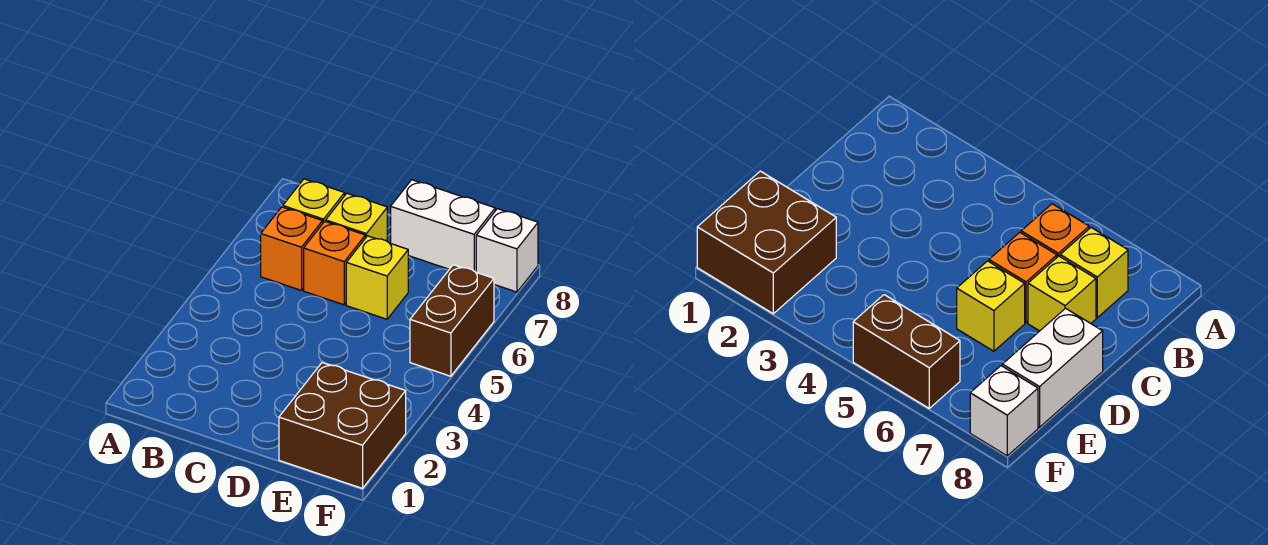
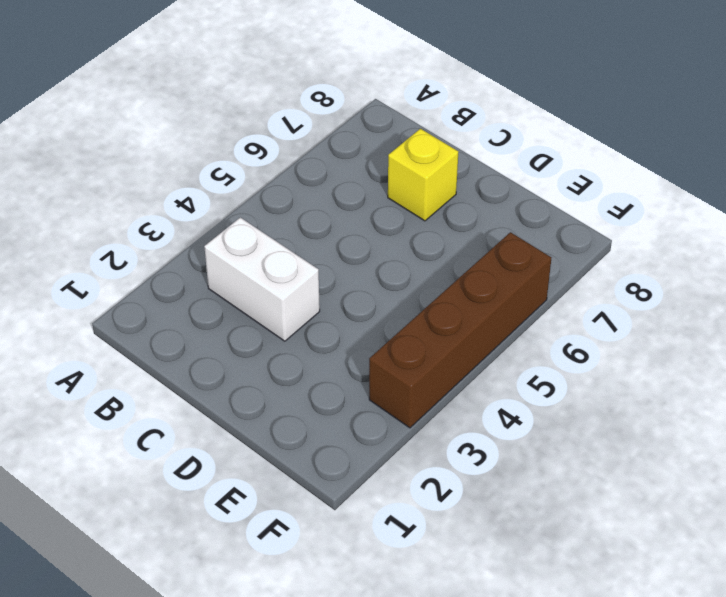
white brick B3:C3 level 1 -> white brick D8:E8 level 1
brown brick F3:F6 level 1 -> brown brick F5:F6 level 1
none -> orange brick B6 level 1
none -> yellow brick B7 level 1

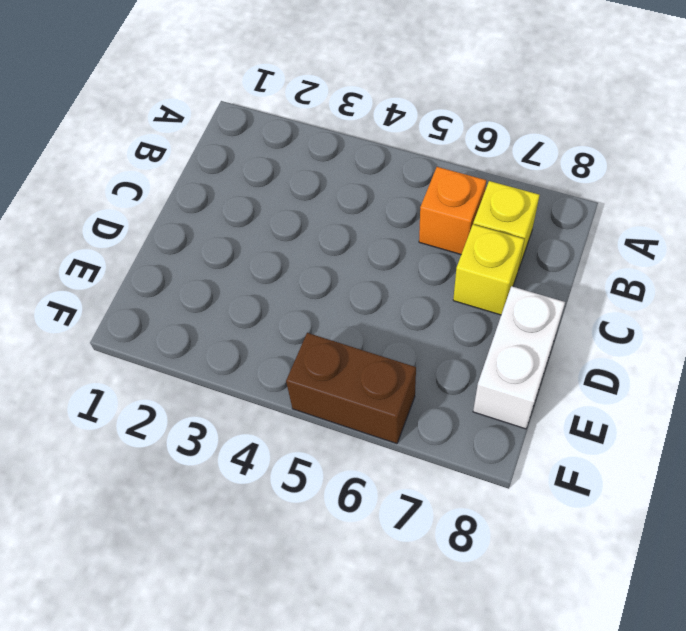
none -> orange brick C6 level 1
none -> yellow brick D6 level 1

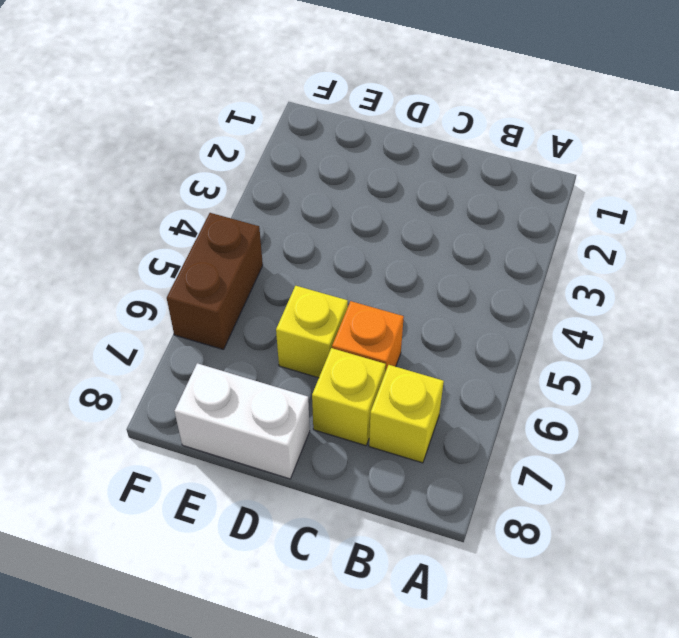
none -> orange brick B6 level 1
none -> brown brick E1:F2 level 1

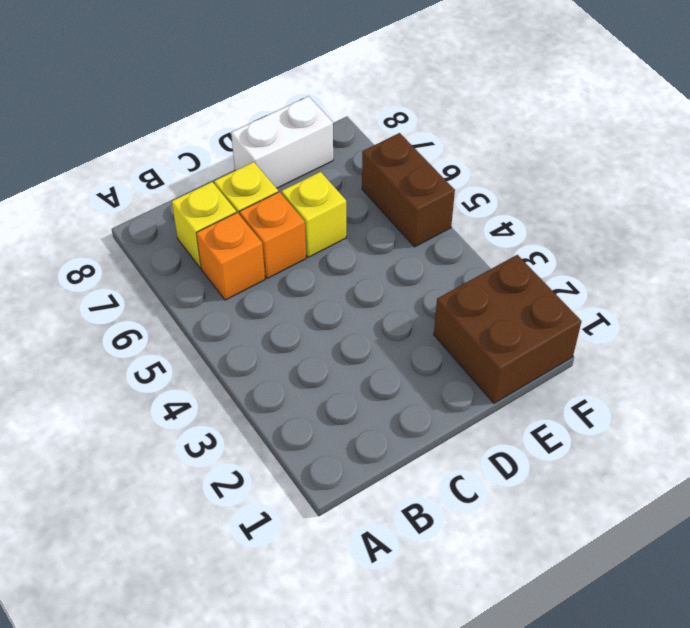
none -> white brick F8 level 1

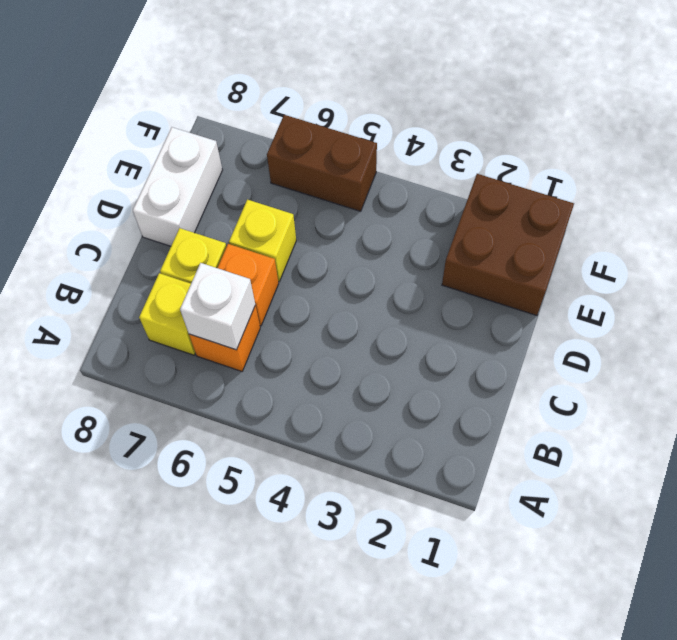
white brick B6 level 2 -> white brick F8 level 1

